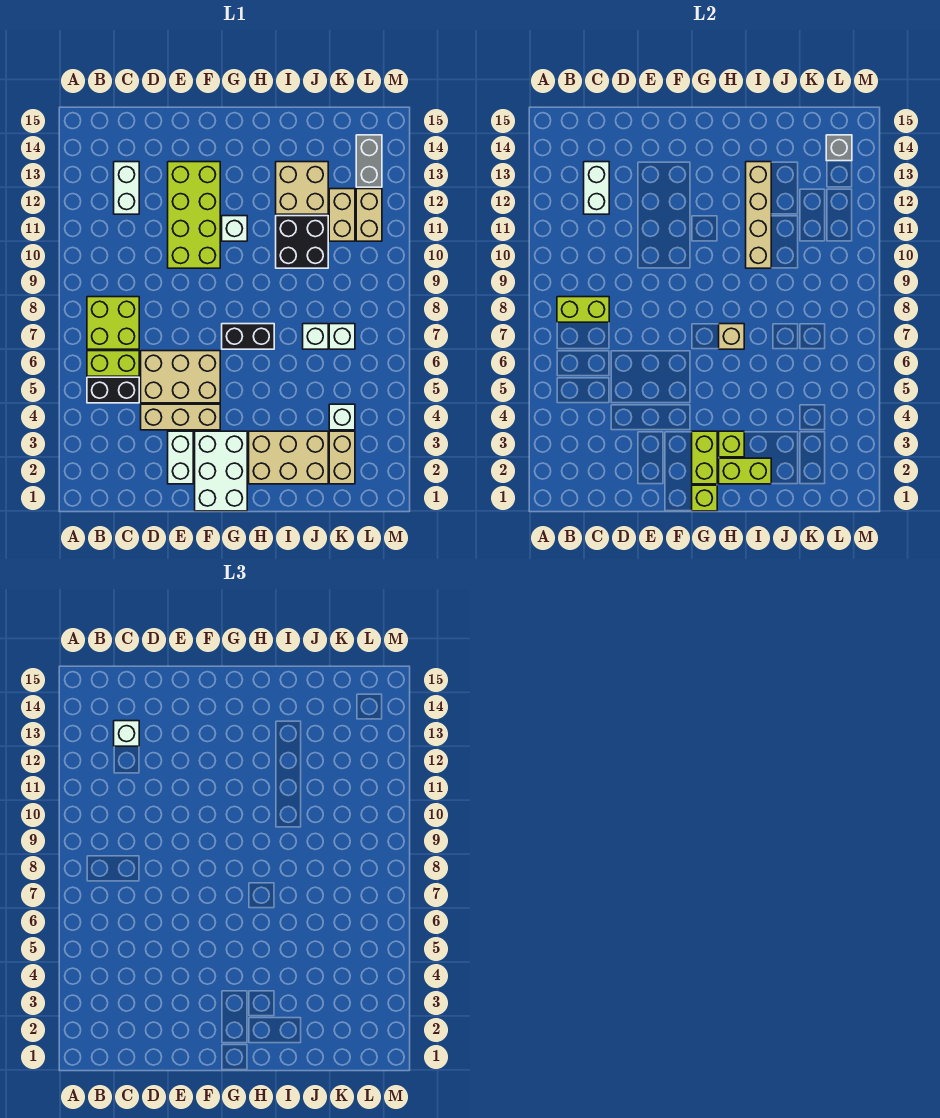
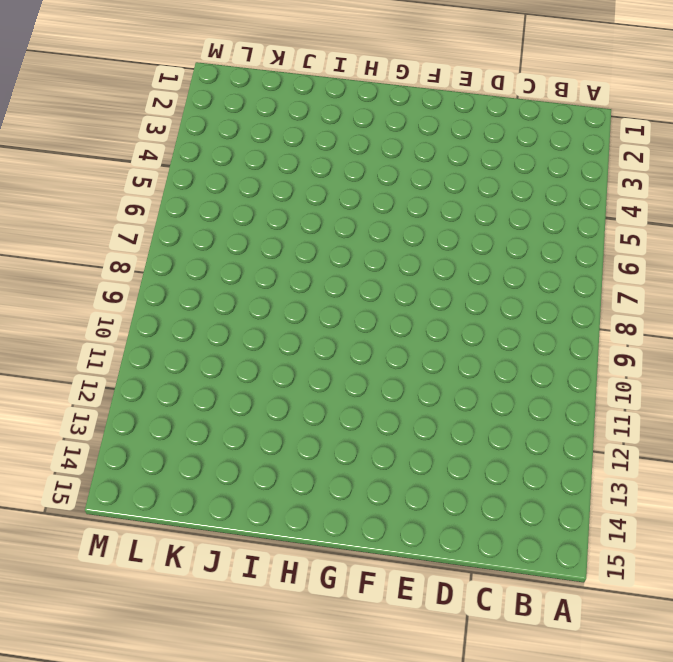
none -> black brick B5:C5 level 1
none -> lime brick B6:C6 level 1
none -> lime brick B7:C8 level 1
none -> white brick C12:C13 level 1

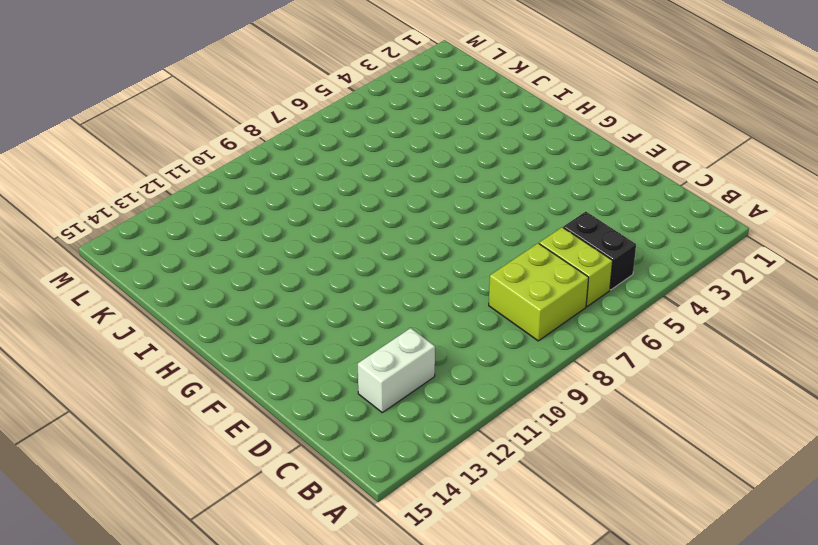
none -> tan brick D4:F4 level 1
none -> tan brick D5:F6 level 1
none -> white brick E2:E3 level 1
none -> lime brick E10:F13 level 1

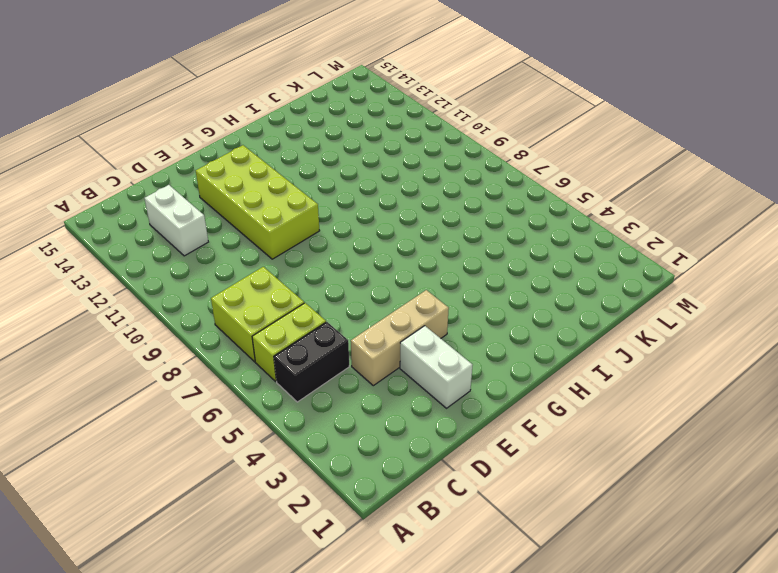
none -> tan brick D5:F6 level 1
none -> white brick F1:G3 level 1
none -> black brick G7:H7 level 1
none -> white brick G11 level 1

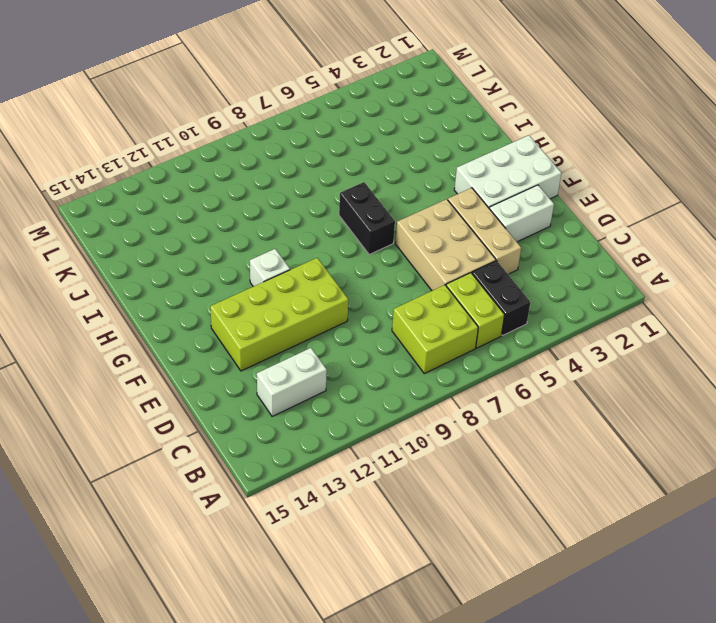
none -> tan brick H2:J3 level 1
none -> black brick I10:J11 level 1
none -> tan brick I12:J13 level 1
none -> white brick J7 level 1

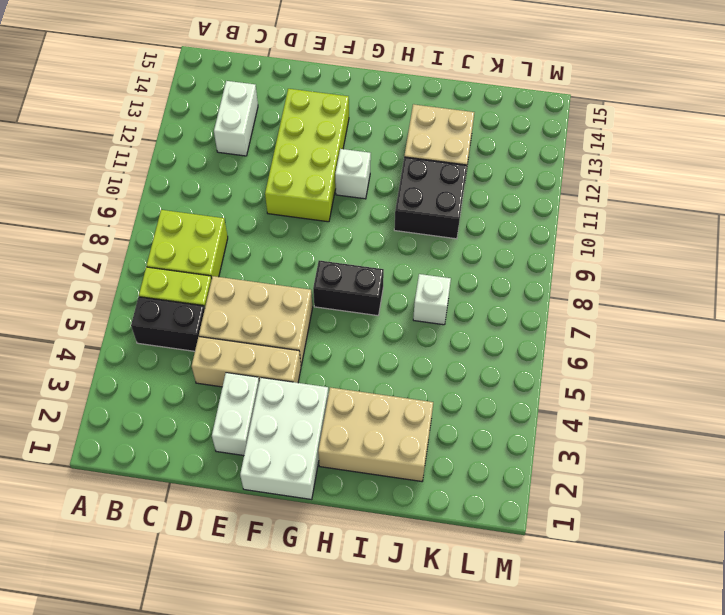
none -> tan brick K2:K3 level 1
none -> white brick K4 level 1
none -> white brick K7 level 1
none -> tan brick K11:K12 level 1

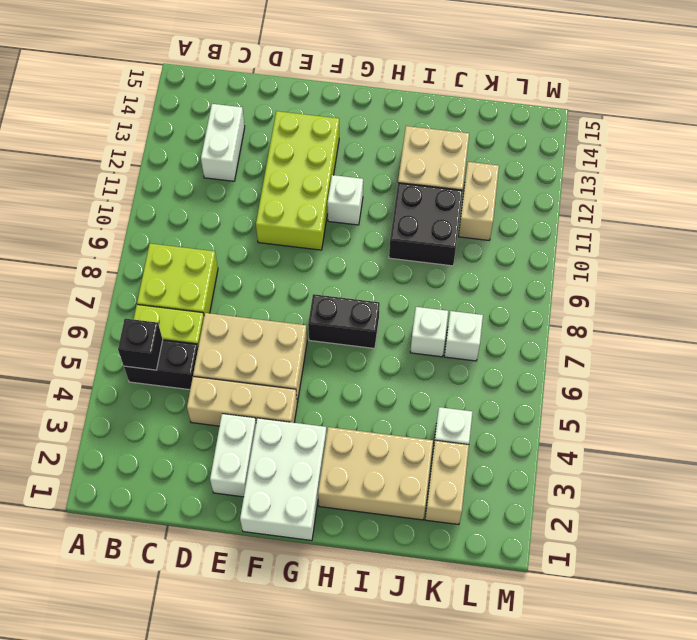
black brick B5 level 2 -> none
none -> tan brick L11:L12 level 1
none -> grey brick L13:L14 level 1
none -> lime brick B8:C8 level 2
none -> white brick C12:C13 level 2

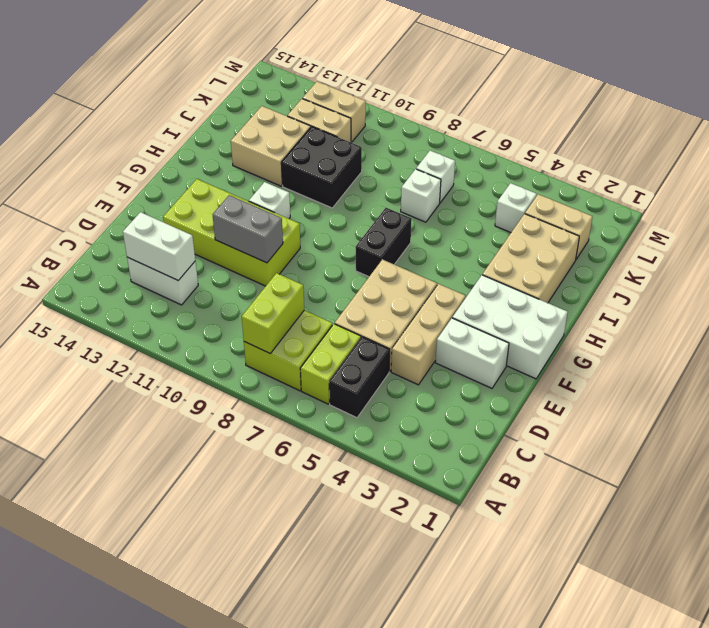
grey brick E10:E11 level 2 -> grey brick L13:L14 level 1
none -> lime brick G1 level 2
none -> lime brick G2:G3 level 2
none -> lime brick H2:I2 level 2
none -> lime brick H3 level 2

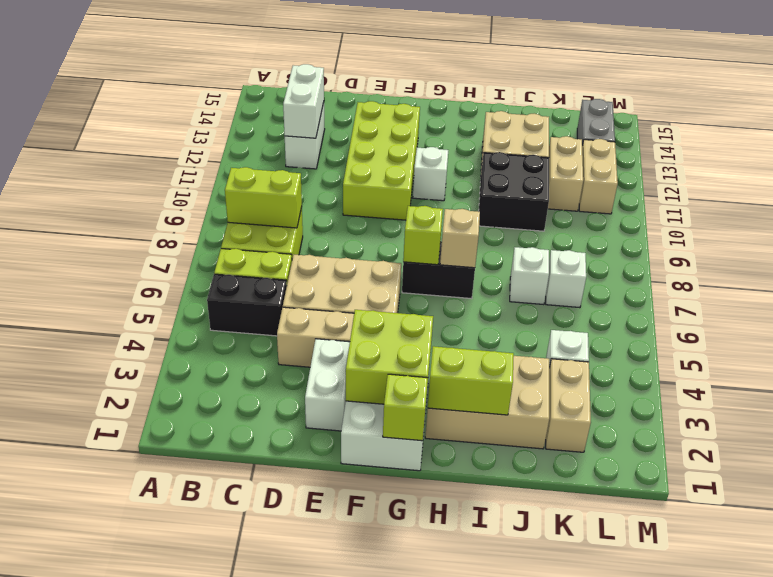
lime brick F2:G3 level 2 -> lime brick G2:G3 level 2
lime brick G7 level 2 -> lime brick H3 level 2
none -> tan brick I10:I13 level 2
none -> grey brick L14 level 2
none -> white brick C13 level 3

